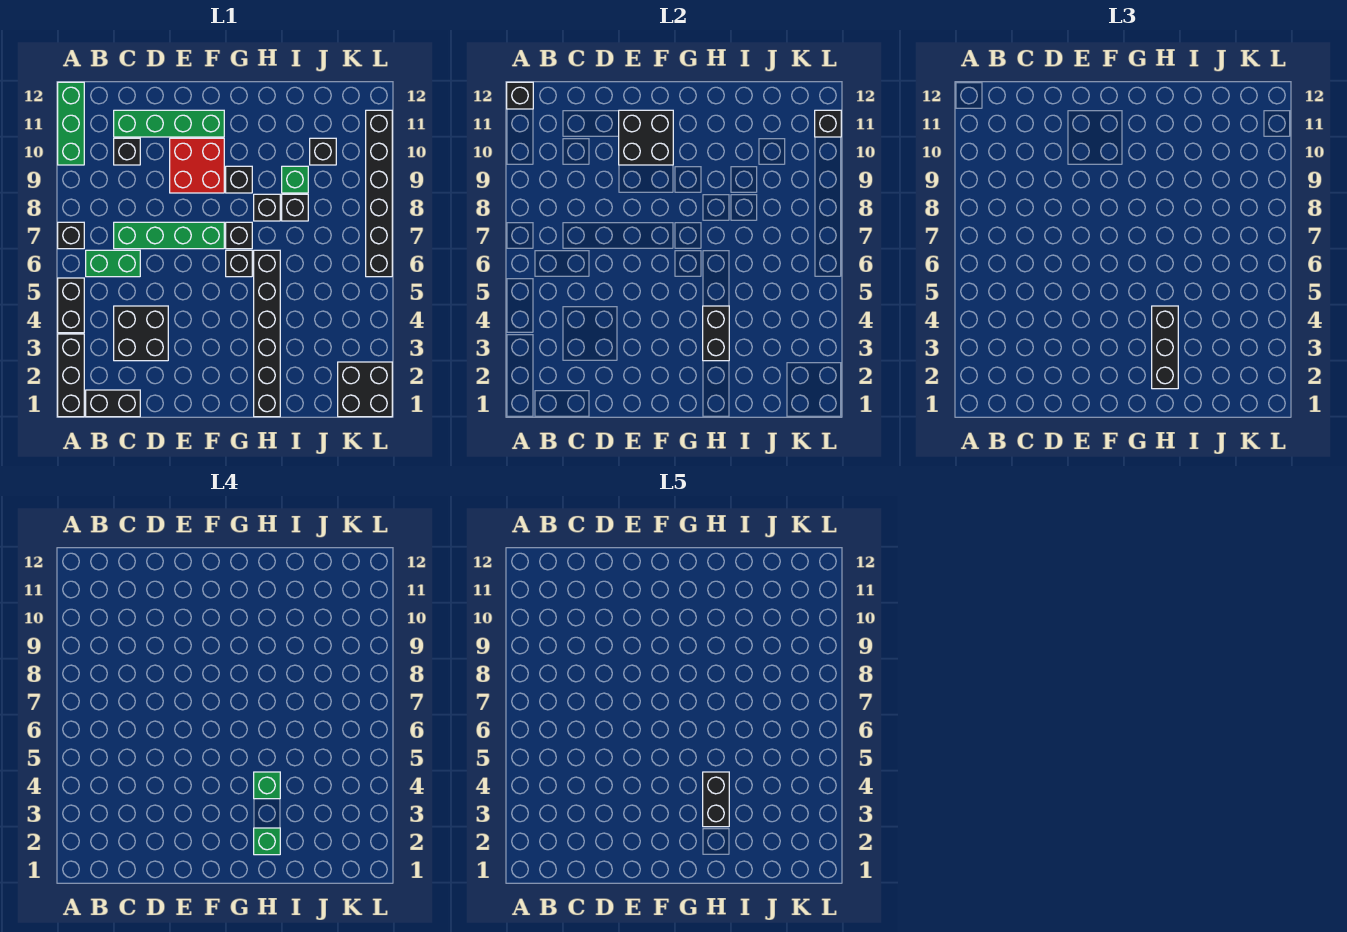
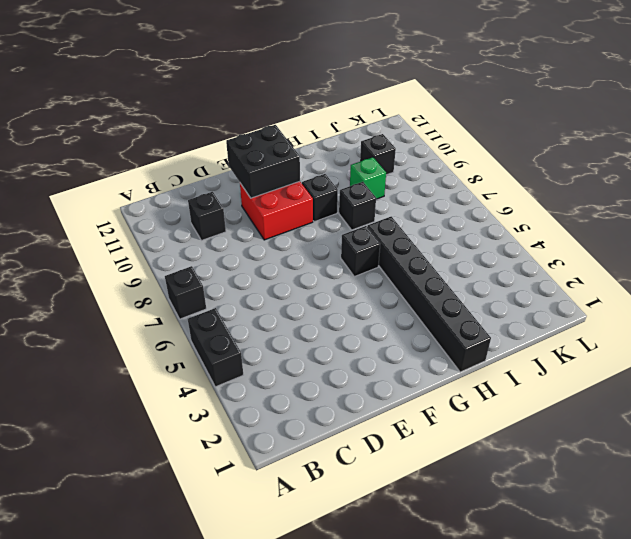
none -> black brick A1:A3 level 1
none -> green brick A10:A12 level 1
none -> black brick B1:C1 level 1

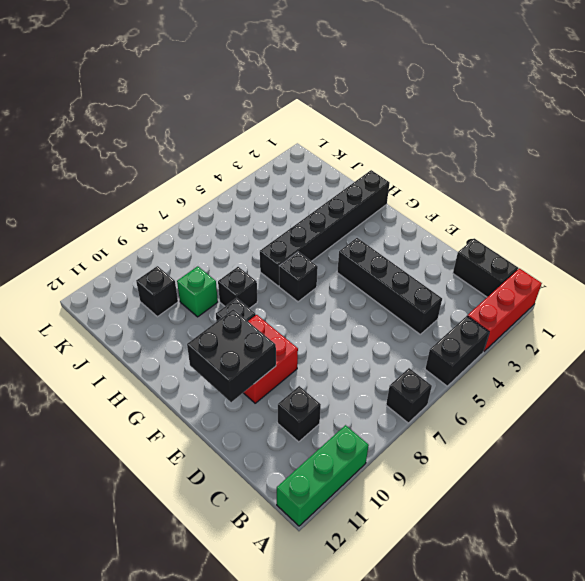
red brick A1:A3 level 1 -> black brick A1:A3 level 1
black brick C4:F4 level 1 -> black brick C3:D4 level 1
none -> green brick B6:C6 level 1
none -> green brick C7:F7 level 1
none -> green brick C11:F11 level 1

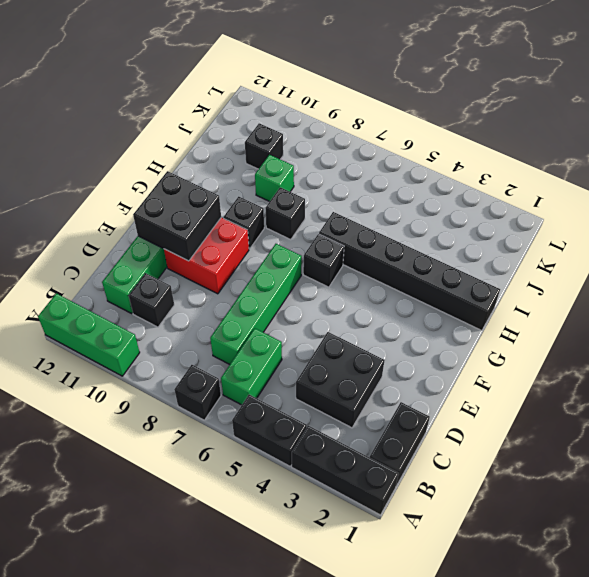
none -> black brick G7 level 1
none -> black brick I8 level 1
none -> black brick K1:L2 level 1

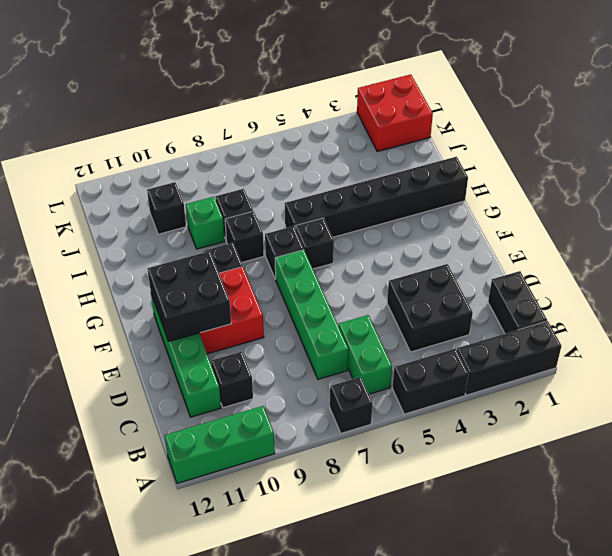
red brick K1:L2 level 1 -> black brick K1:L2 level 1
none -> black brick L6:L11 level 1
none -> black brick A12 level 2
none -> black brick H3:H4 level 2

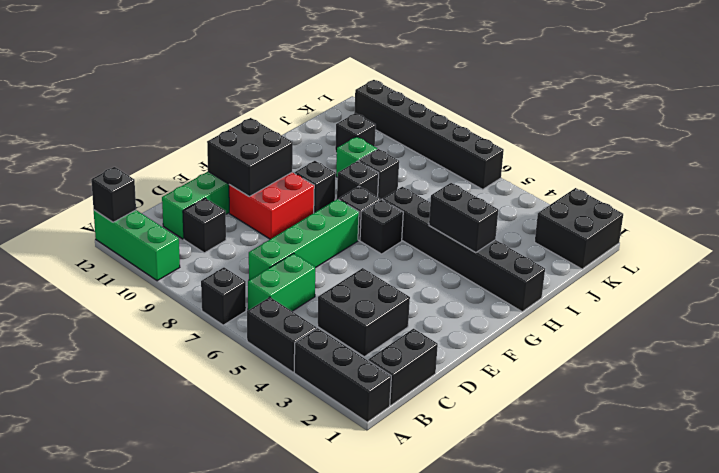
none -> black brick L11 level 2
none -> black brick H2:H4 level 3
none -> green brick H2 level 4

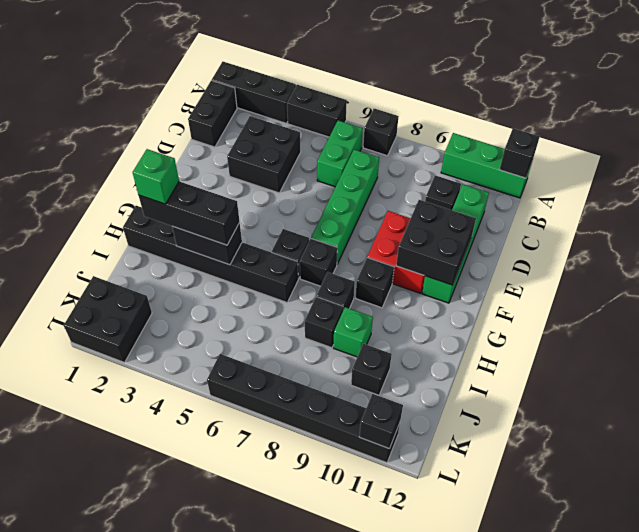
none -> green brick H4 level 4
none -> black brick H3:H4 level 5

